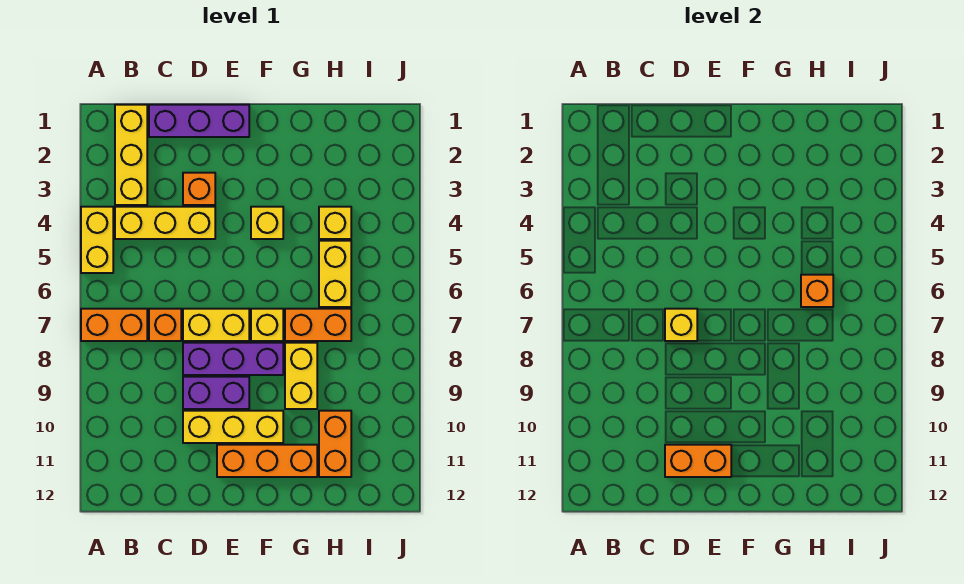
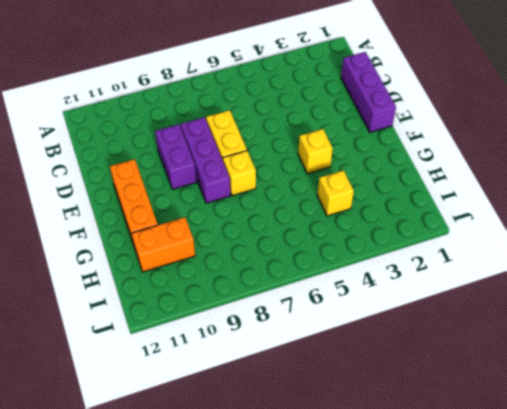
none -> yellow brick A4:A5 level 1
none -> orange brick A7:B7 level 1
none -> yellow brick B1:B3 level 1

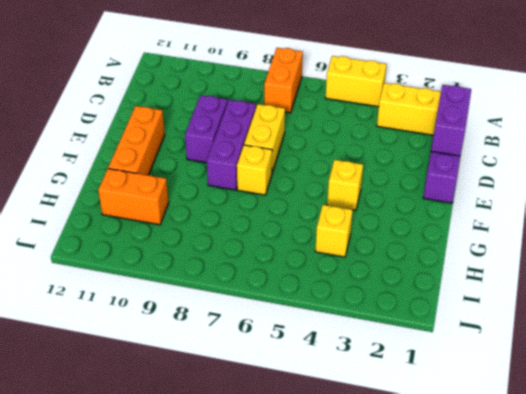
purple brick C1:D1 level 2 -> none
none -> yellow brick B4:D4 level 1
none -> orange brick C7 level 1
none -> orange brick D3 level 1

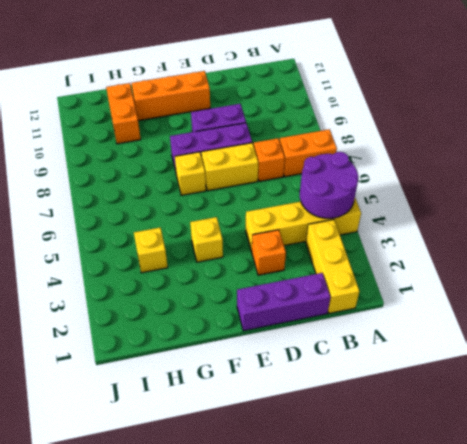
purple round brick A4:B5 level 2 -> none
none -> yellow brick D10:F10 level 1
none -> orange brick G7:H7 level 1
none -> yellow brick G8:G9 level 1

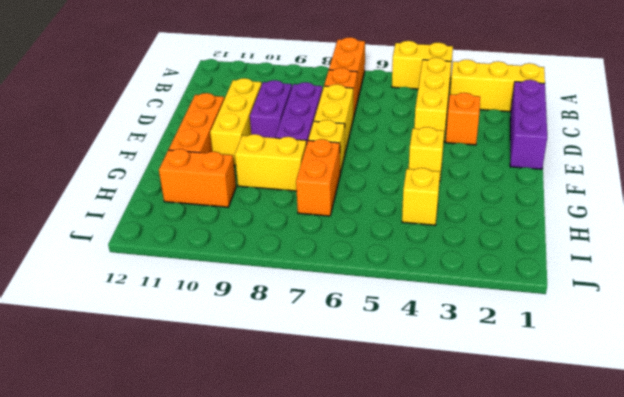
none -> yellow brick H5:H6 level 1
none -> yellow brick D7 level 2
none -> orange brick D11:E11 level 2

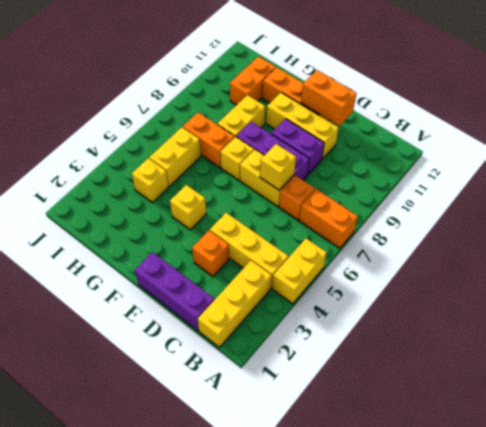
none -> orange brick H6 level 2

